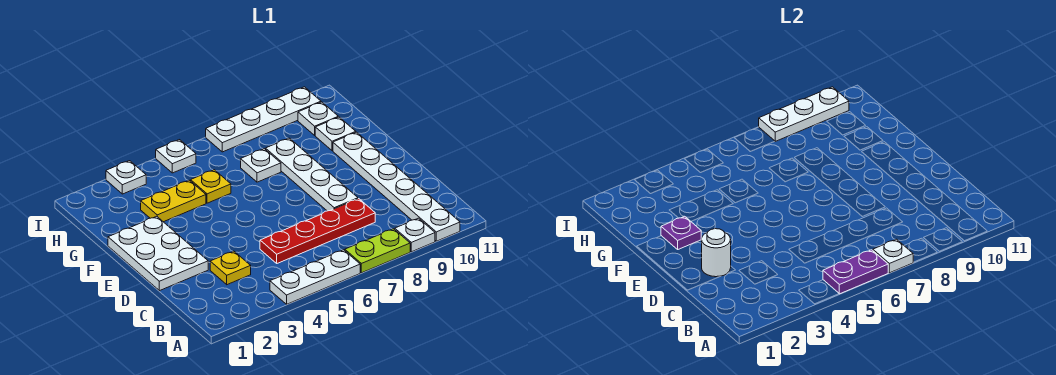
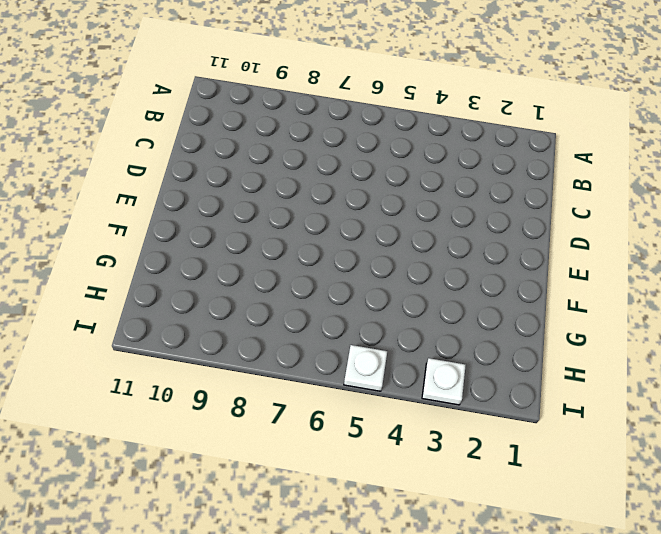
none -> white plate A4:A6 level 1
none -> lime plate A7:A8 level 1
none -> white plate A9 level 1

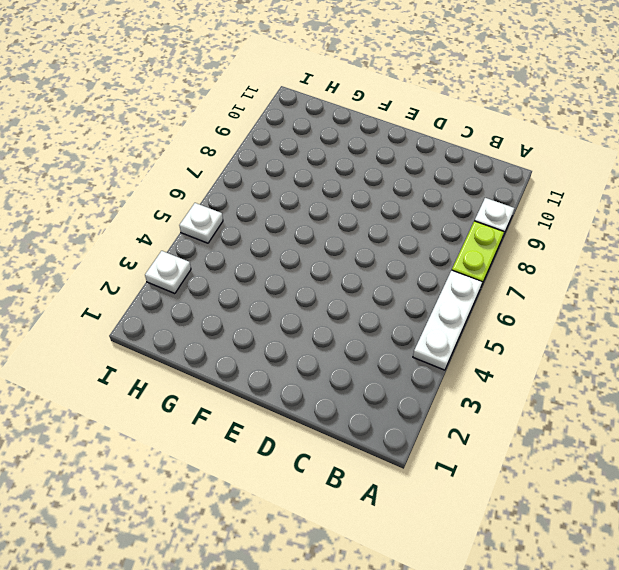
none -> white plate A10:F10 level 1
none -> yellow plate C3 level 1
none -> red plate C5:C8 level 1

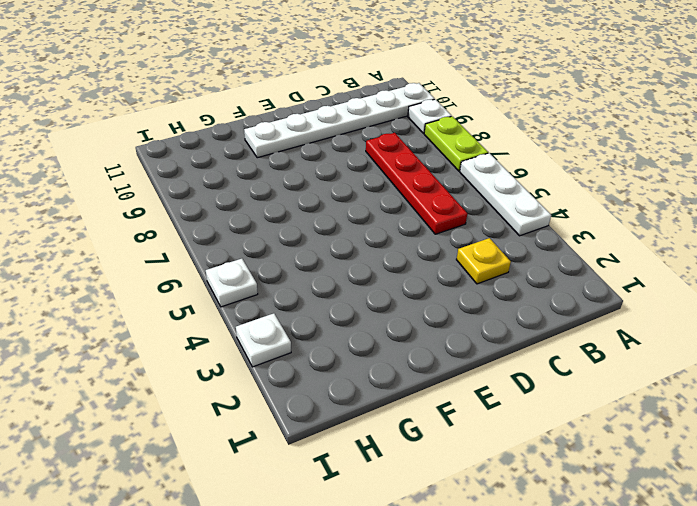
none -> white plate D1:F2 level 1
none -> white plate D8:G8 level 1
none -> yellow plate G3:G4 level 1

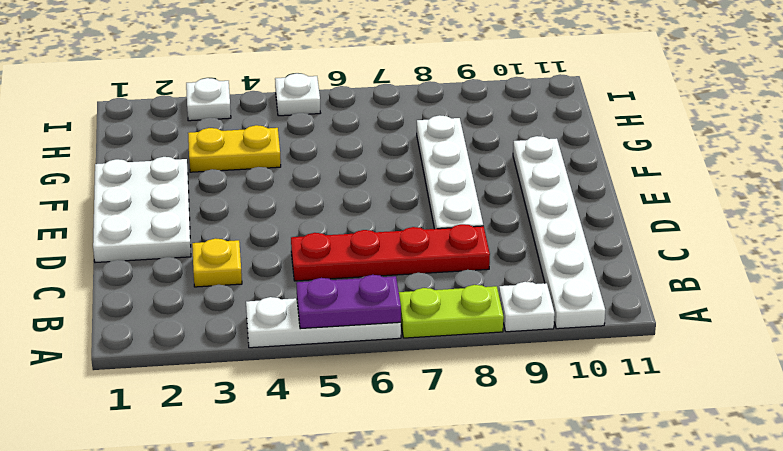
none -> yellow plate G5 level 1
none -> white plate G7 level 1
none -> white plate G10 level 1

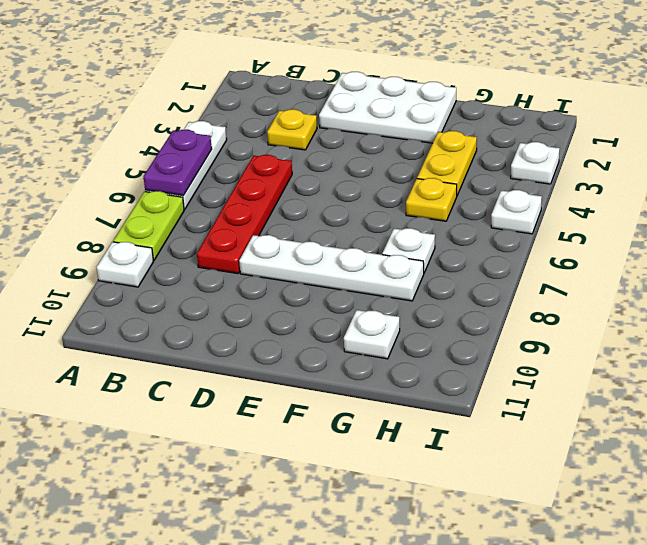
none -> white plate A10:F10 level 1
none -> white plate H10 level 1
none -> white plate I7:I10 level 1

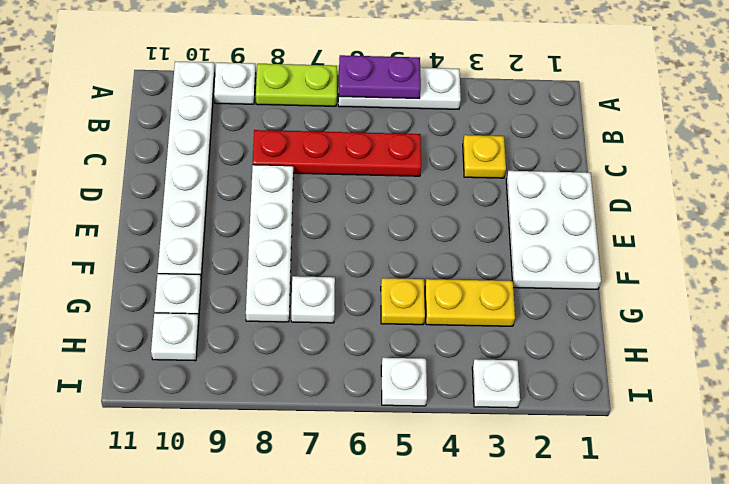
none -> white plate I7:I10 level 1
none -> white plate A7 level 2
none -> white round brick D2 level 2

